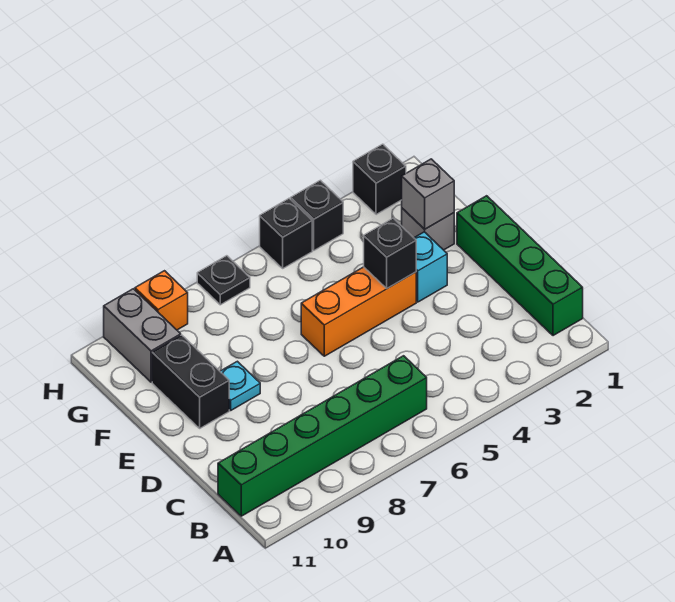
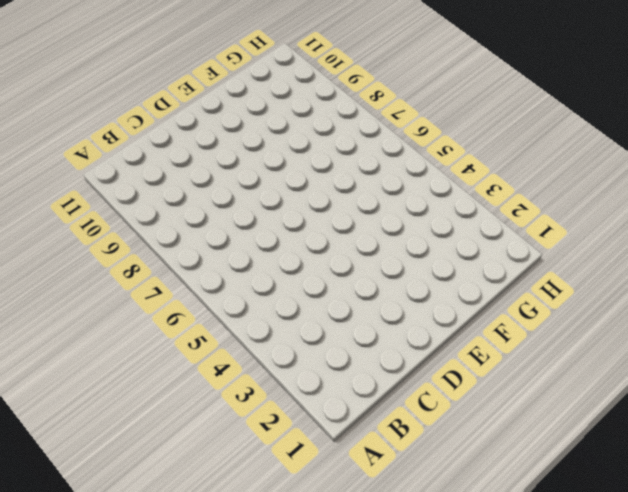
none -> green brick B1:E1 level 1
none -> green brick B6:B11 level 1
none -> cyan brick E3 level 1

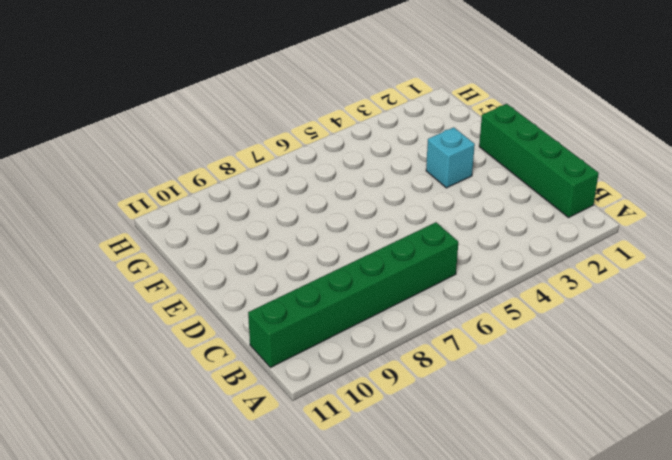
none -> orange brick E4:E6 level 1
none -> cyan plate E9 level 1
none -> black brick E10:F10 level 1

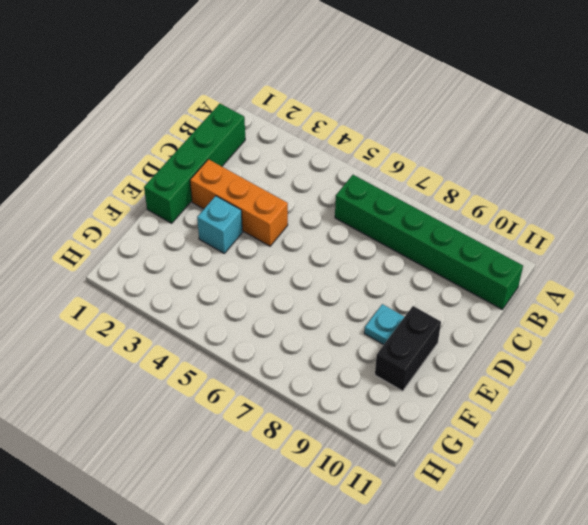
orange brick D2:D4 level 1 -> orange brick E4:E6 level 1
none -> grey brick F2 level 1
none -> grey brick G10:H10 level 1
none -> black brick H2 level 1

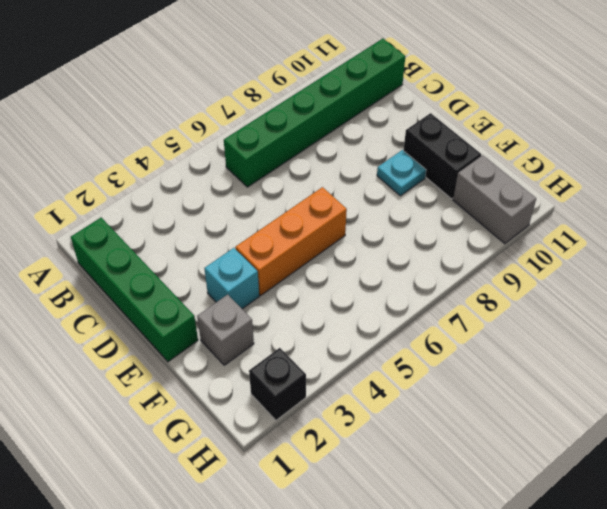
none -> black brick H4 level 1
none -> black brick H5 level 1
none -> black plate H7 level 1

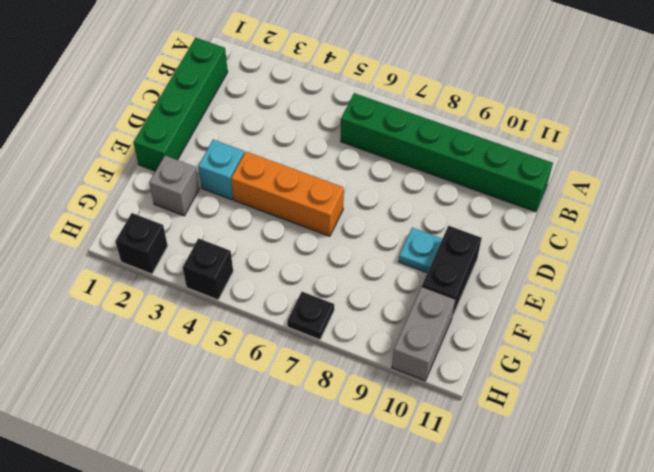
none -> black brick H5 level 1
none -> orange brick H9 level 1
none -> black brick E4 level 2

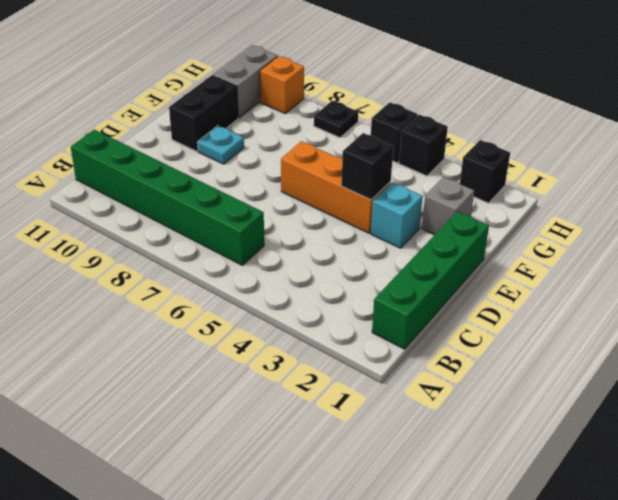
none -> grey brick F2 level 2

